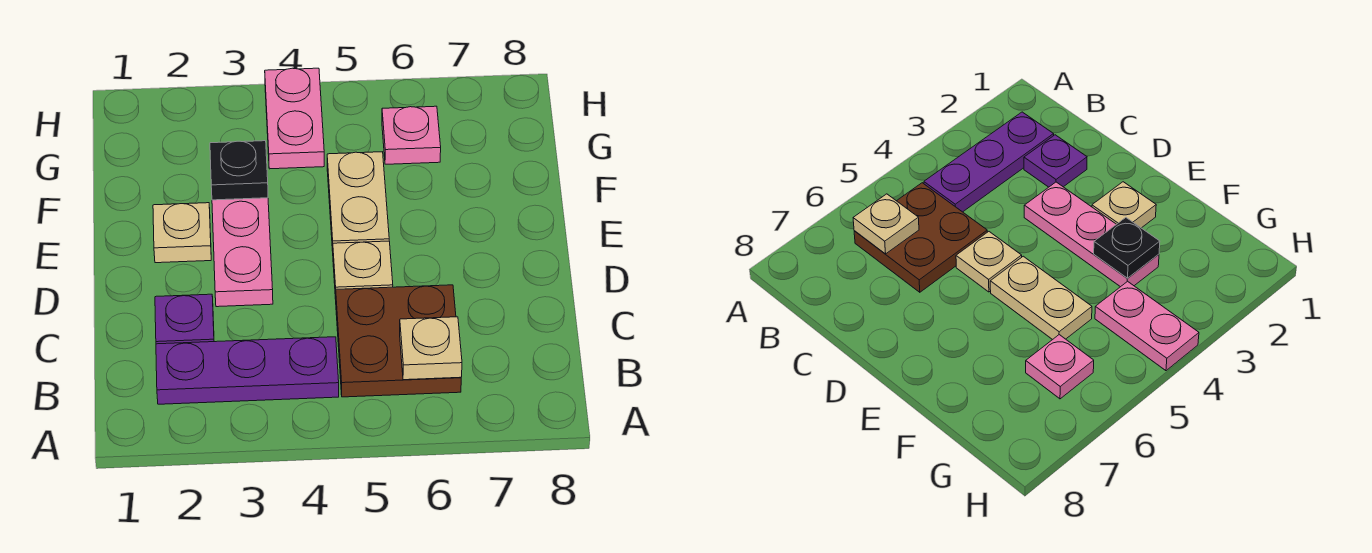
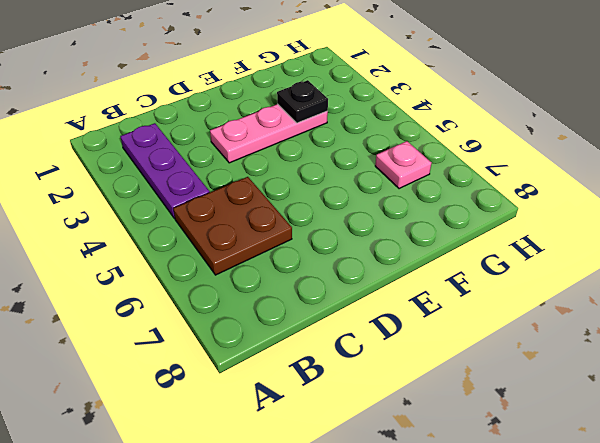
none -> purple plate C2 level 1
none -> tan plate D5 level 1

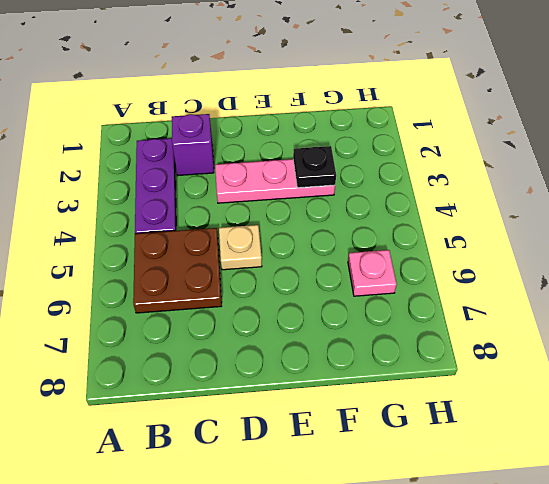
purple brick C2 level 1 -> purple plate C2 level 1
none -> tan plate E2 level 1
none -> tan plate E5:F5 level 1

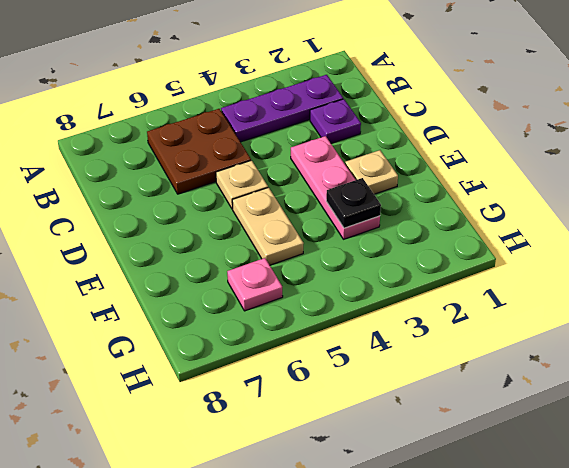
none -> pink plate G4:H4 level 1
none -> tan plate B6 level 2

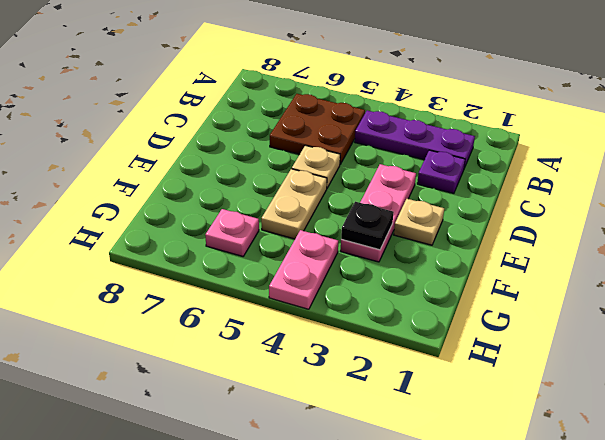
none -> tan plate B6 level 2

